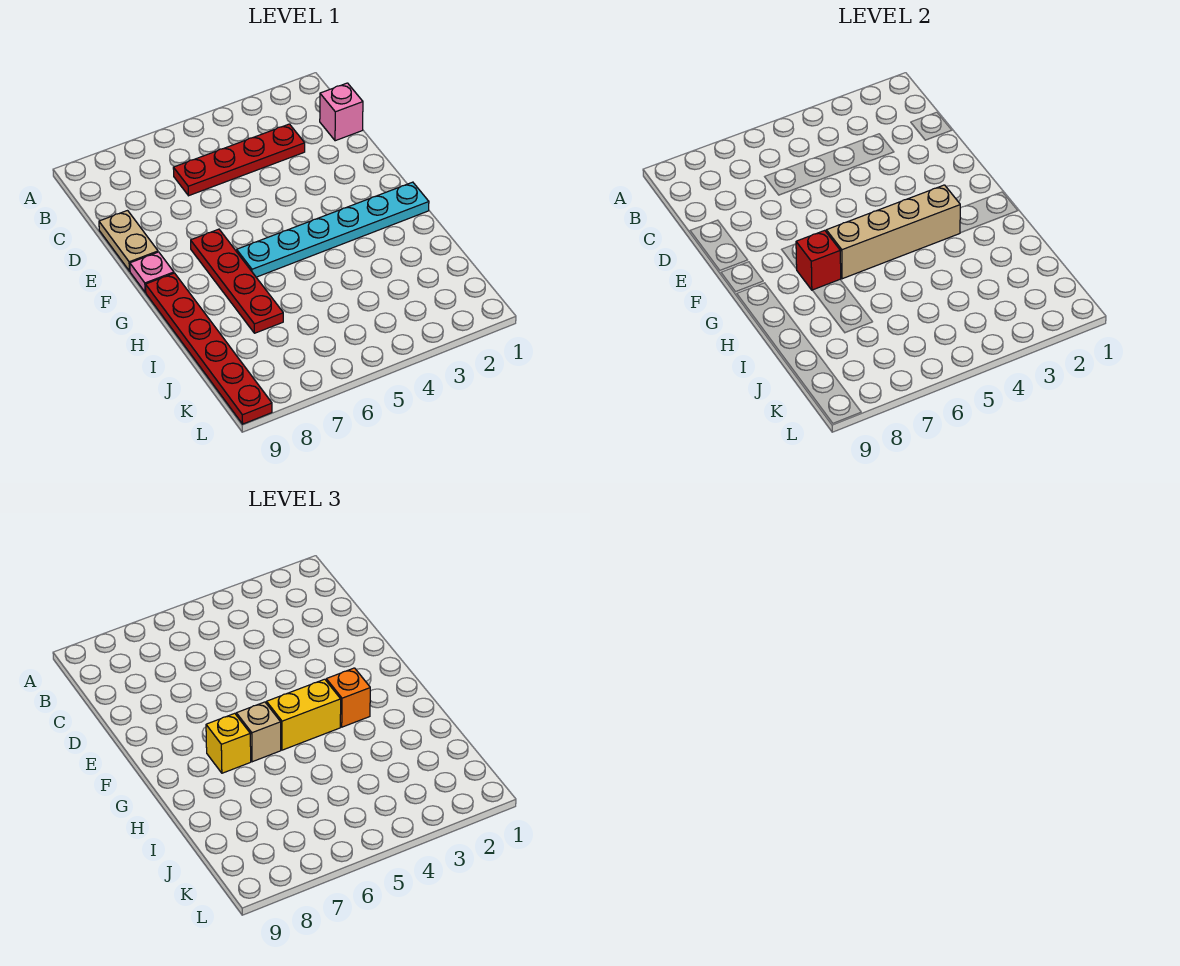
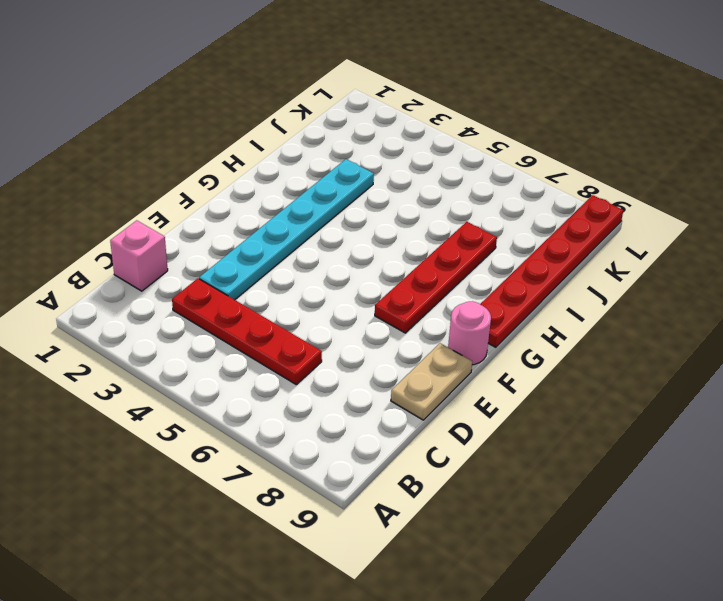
cyan plate D3:I3 level 1 -> cyan plate G1:G6 level 1
pink round brick F9 level 1 -> pink plate F9 level 1
none -> tan brick G3:G6 level 2
none -> red brick G7 level 2
none -> orange brick G3 level 3

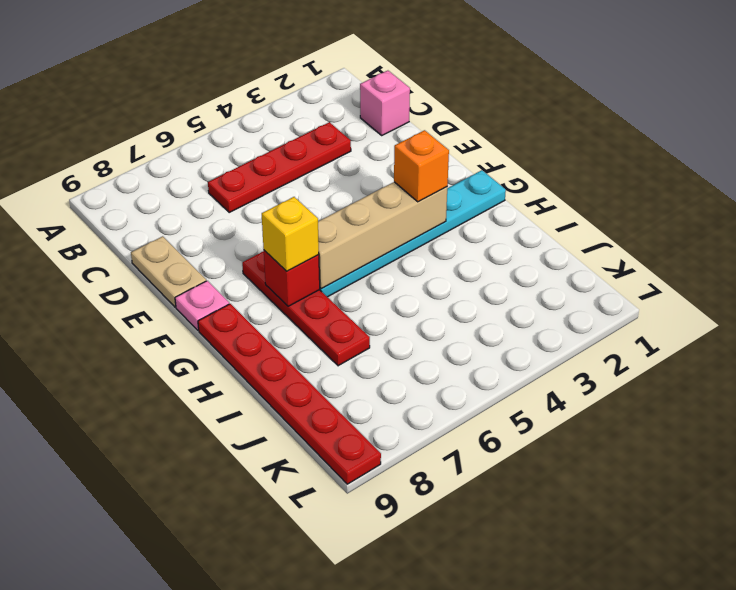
none -> yellow brick G4:G5 level 3
none -> tan brick G6 level 3

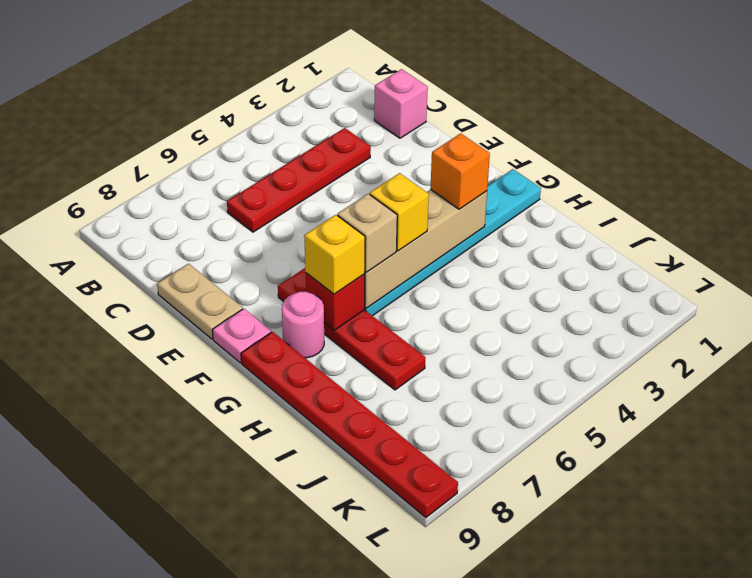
yellow brick G5 level 3 -> yellow brick G4:G5 level 3
pink round brick G8 level 1 -> none

